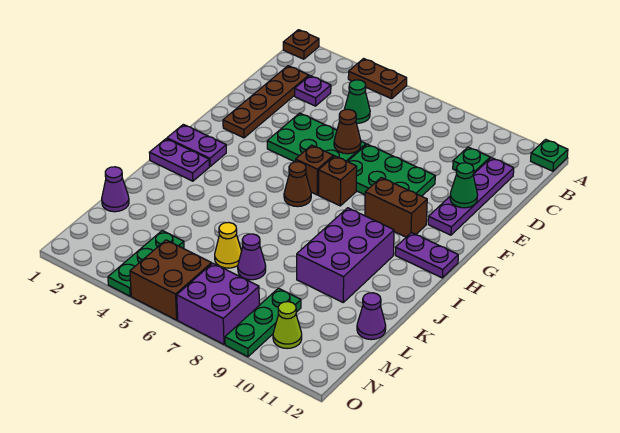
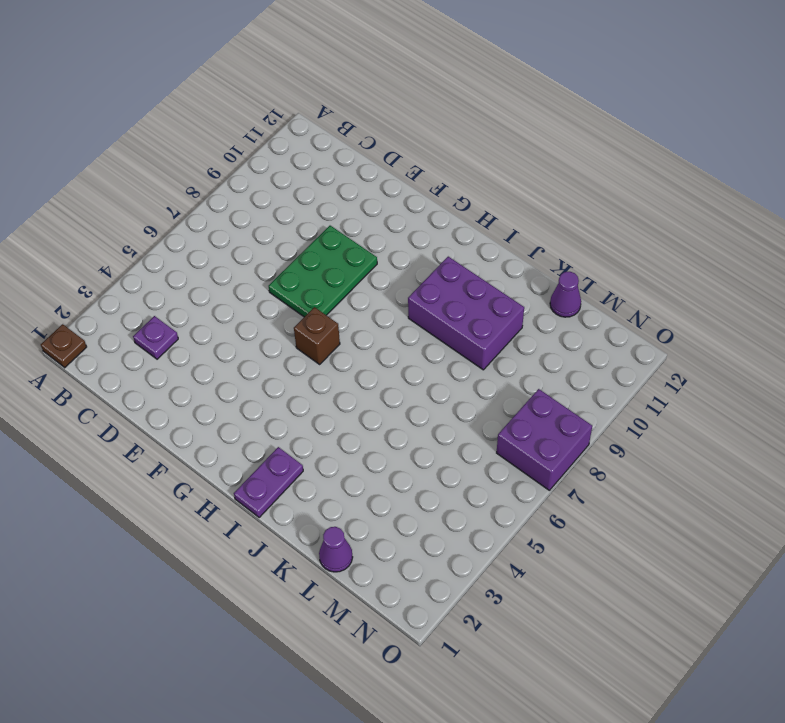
none -> brown plate A4:A5 level 1
none -> green plate A12 level 1
none -> brown plate C2:F2 level 1

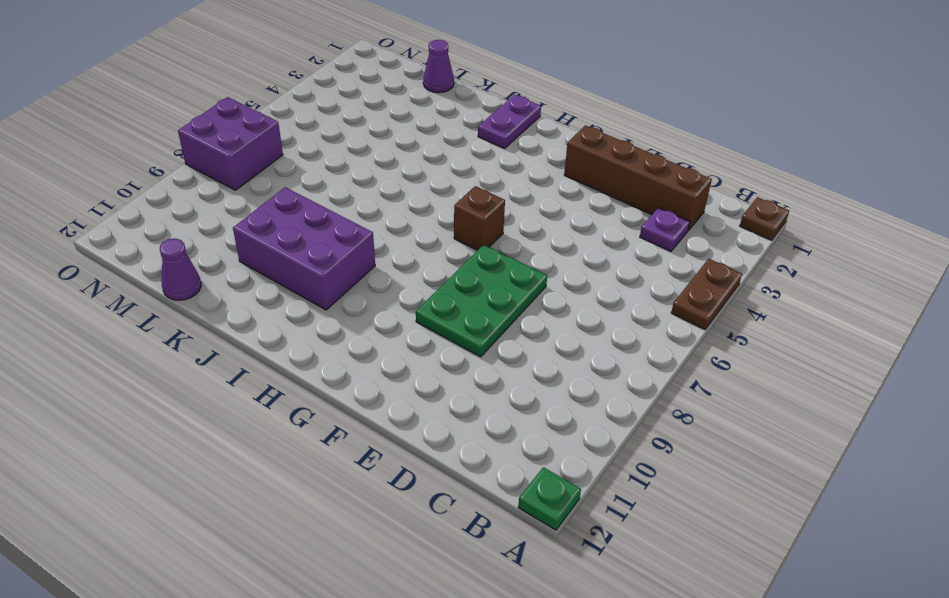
brown brick C2:F2 level 1 -> brown plate C2:F2 level 1
none -> green cone C5 level 1
none -> green plate C10 level 1
none -> purple plate C11:F11 level 1

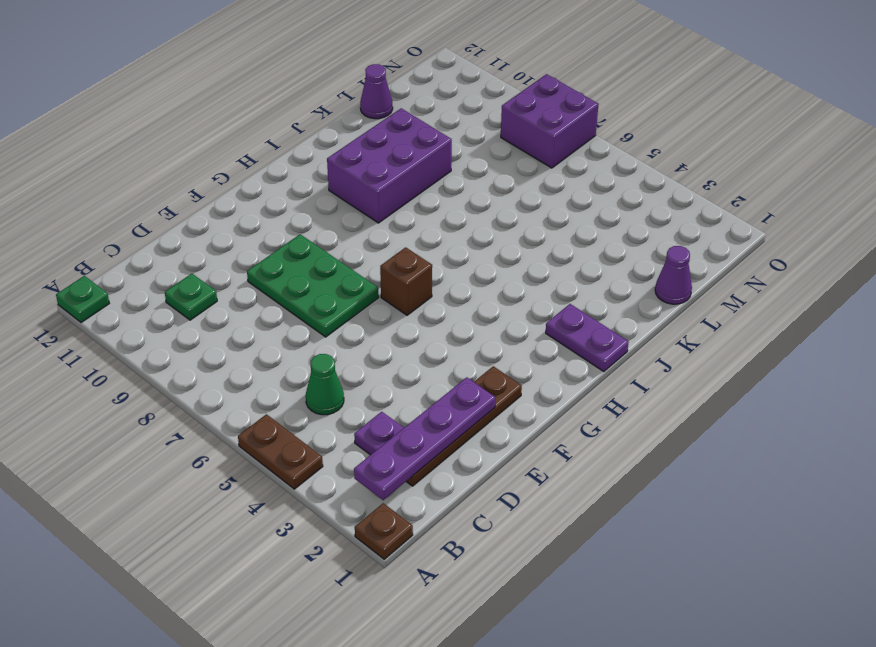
purple plate B2:E2 level 2 -> purple plate C11:F11 level 1
none -> green plate E4:F6 level 1
none -> brown brick G7 level 1
none -> brown brick G9:G10 level 1

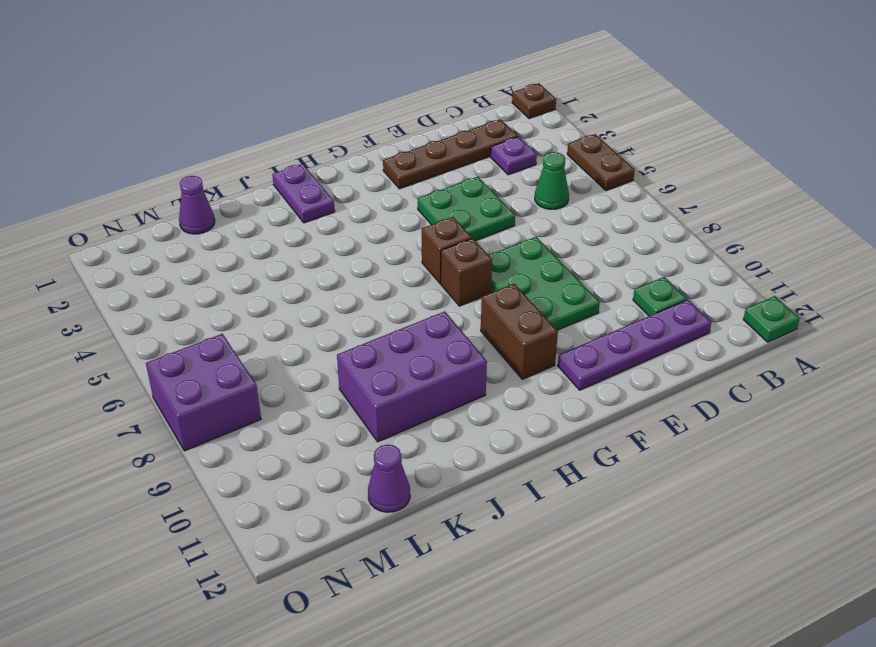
green plate E4:F5 level 1 -> green plate E4:F6 level 1
none -> purple plate H1:H2 level 1
none -> brown cone H6 level 1
none -> purple plate H11:H12 level 1

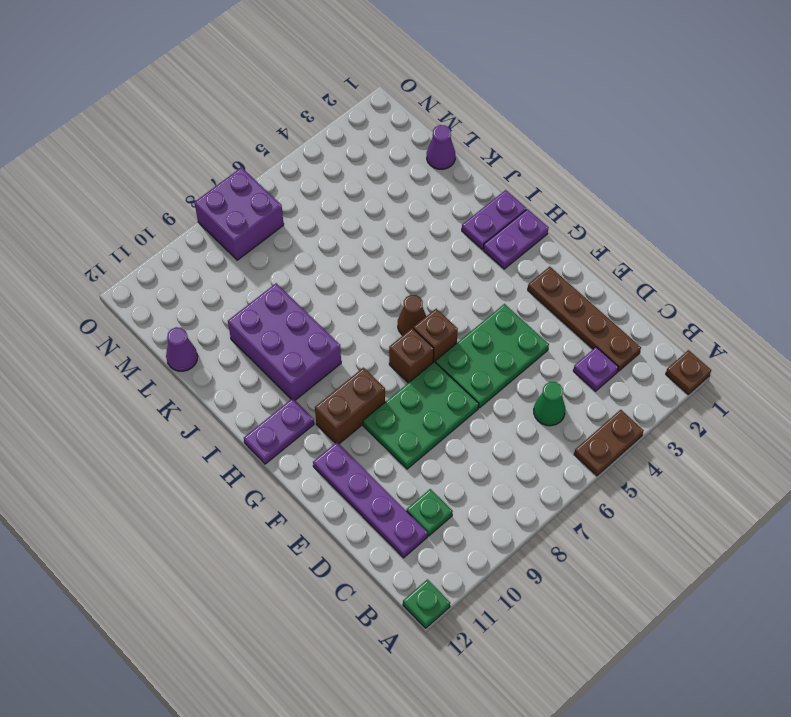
none -> yellow cone L6 level 1
none -> purple cone L7 level 1
none -> green plate M4:O4 level 1

